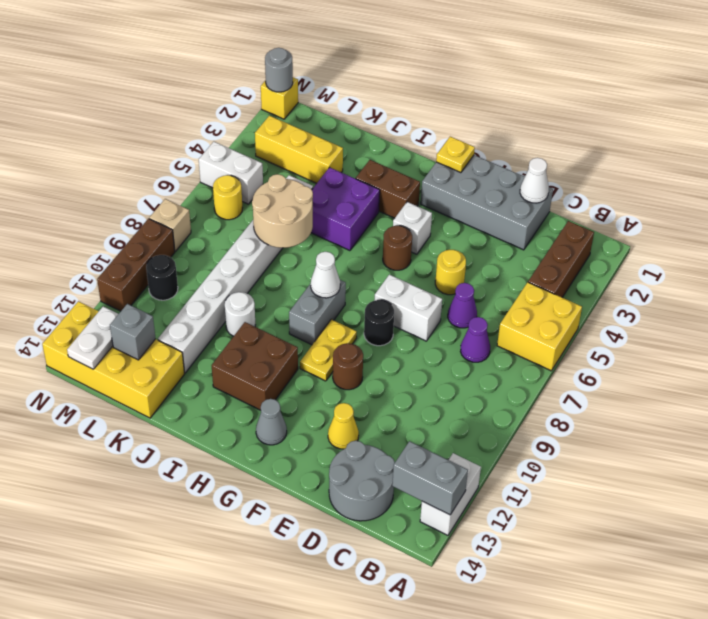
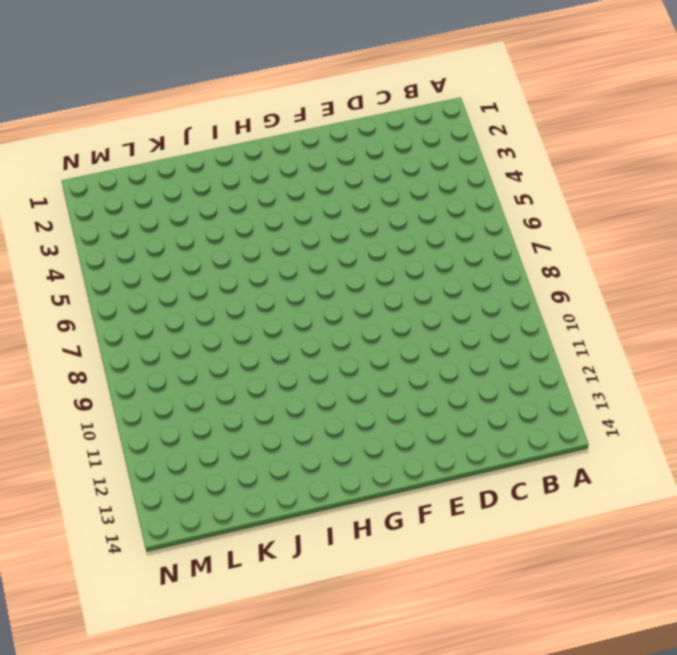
none -> yellow brick A5:B6 level 1
none -> white brick A12:A13 level 1
none -> brown brick B2:B4 level 1
none -> purple cone C7 level 1

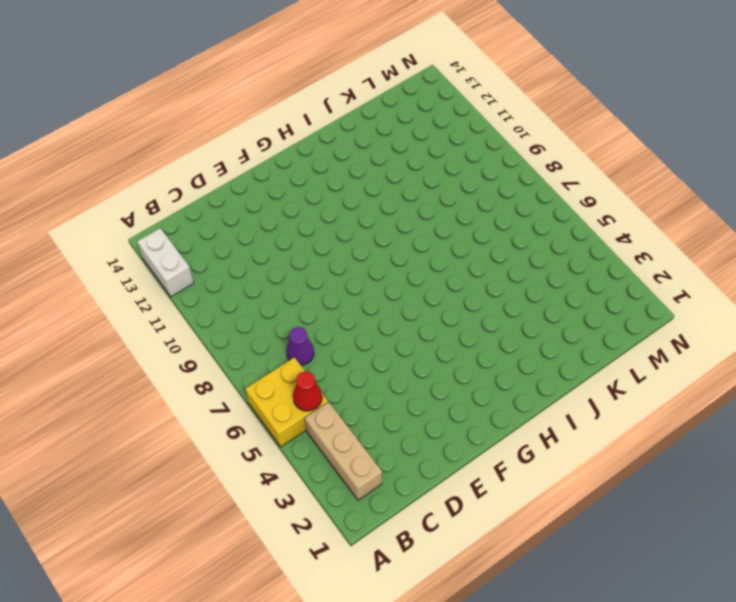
tan brick B2:B4 level 1 -> brown brick B2:B4 level 1
red cone B5 level 2 -> none
none -> grey round brick C13:D14 level 1
none -> grey brick D1:G2 level 1
none -> purple cone D6 level 1
none -> yellow round brick E5 level 1

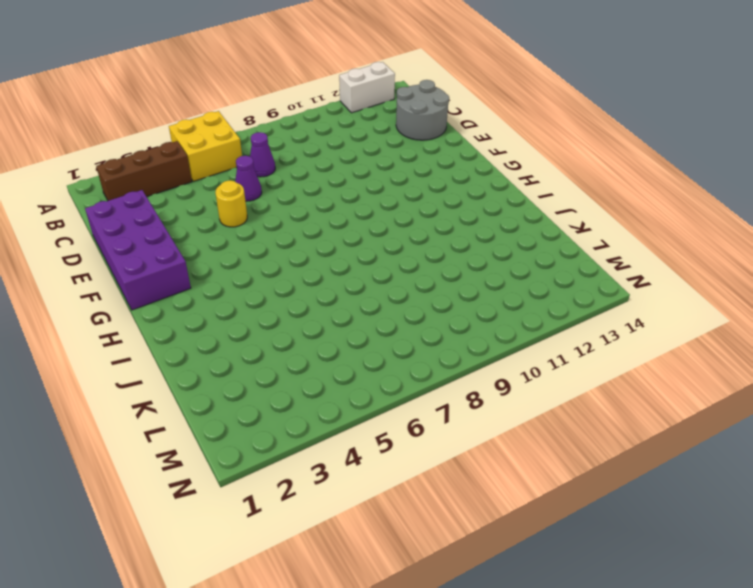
purple brick D1:G2 level 1 -> grey brick D1:G2 level 1
none -> white brick E7:F7 level 1
none -> yellow cone E12 level 1
none -> black round brick F8 level 1
none -> brown round brick F10 level 1

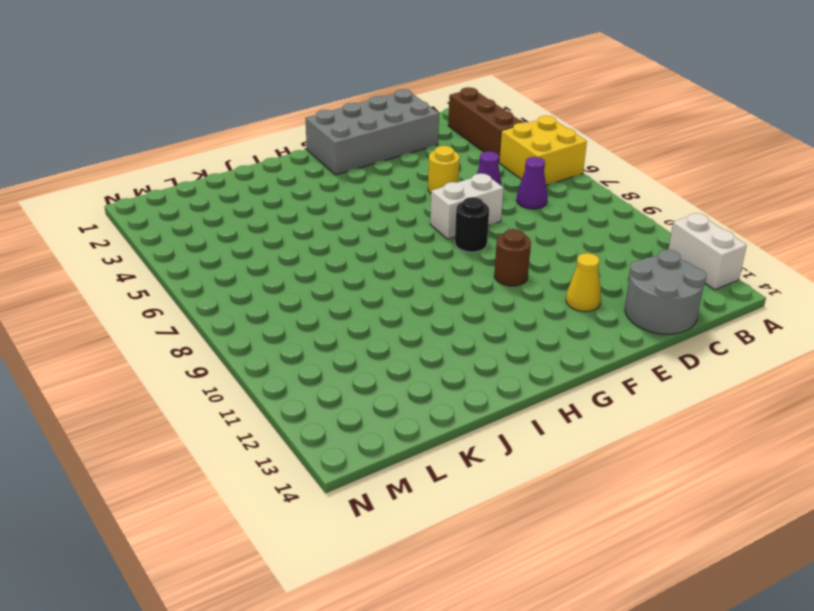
none -> white brick G4 level 1
none -> brown round brick G5 level 1
none -> yellow plate G9:G10 level 1
none -> grey cone G13 level 1

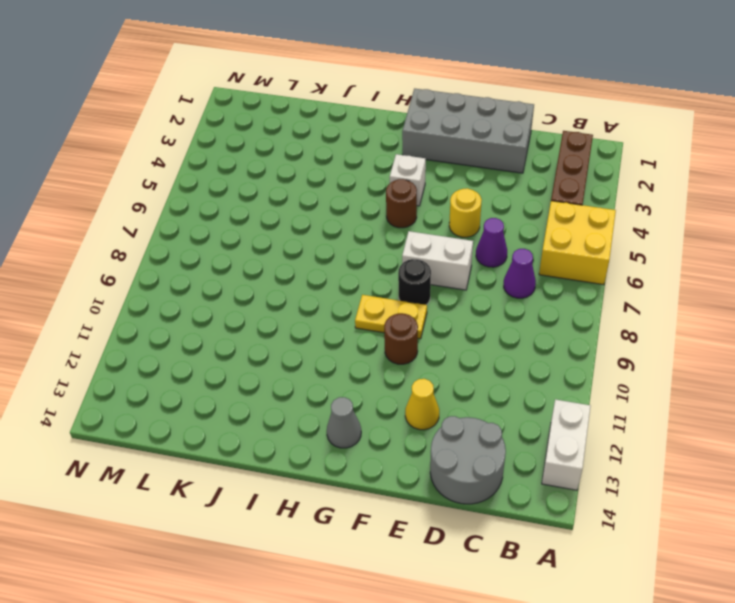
yellow plate F9:G9 level 1 -> yellow plate G9:G10 level 1
none -> brown brick H3:I3 level 1
none -> grey brick H8:H9 level 1
none -> brown brick H11:I12 level 1
none -> purple brick I4:J5 level 1

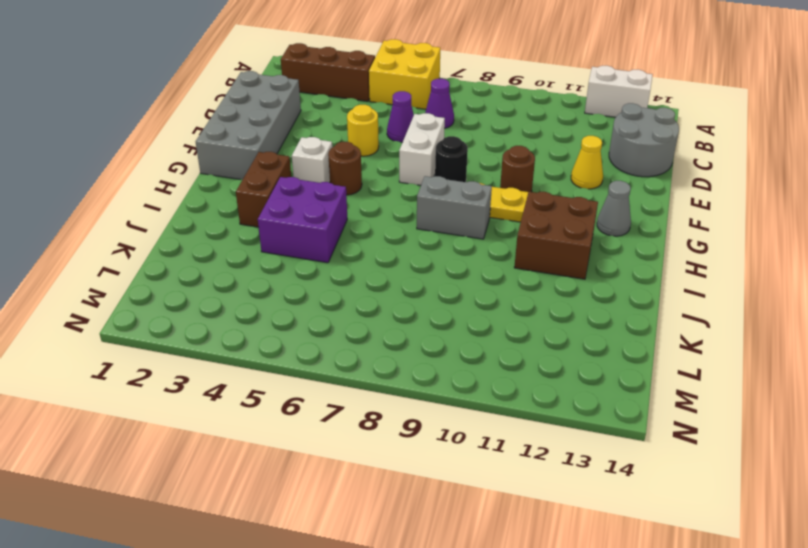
none -> white round brick J10 level 1
none -> yellow brick K3:M3 level 1
none -> white brick K5:K12 level 1
none -> yellow brick K13:N14 level 1

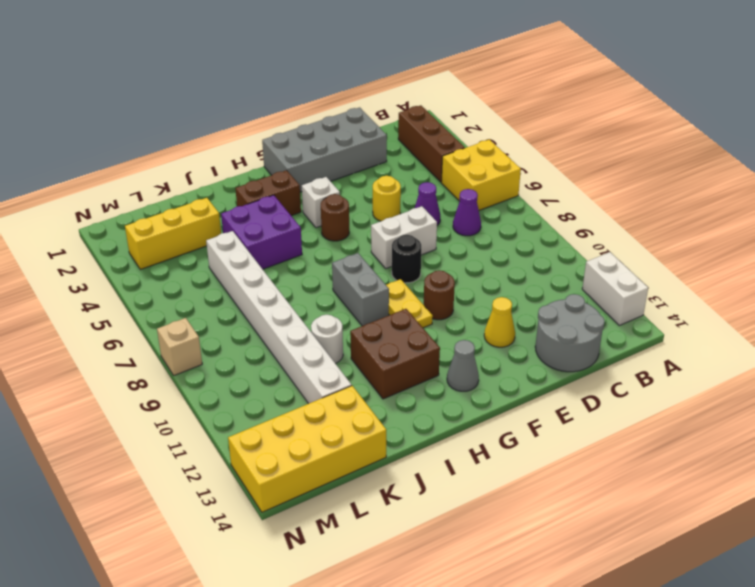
none -> white brick M5:N5 level 1
none -> yellow round brick M6 level 1
none -> black round brick M10 level 1
none -> yellow brick N1 level 1

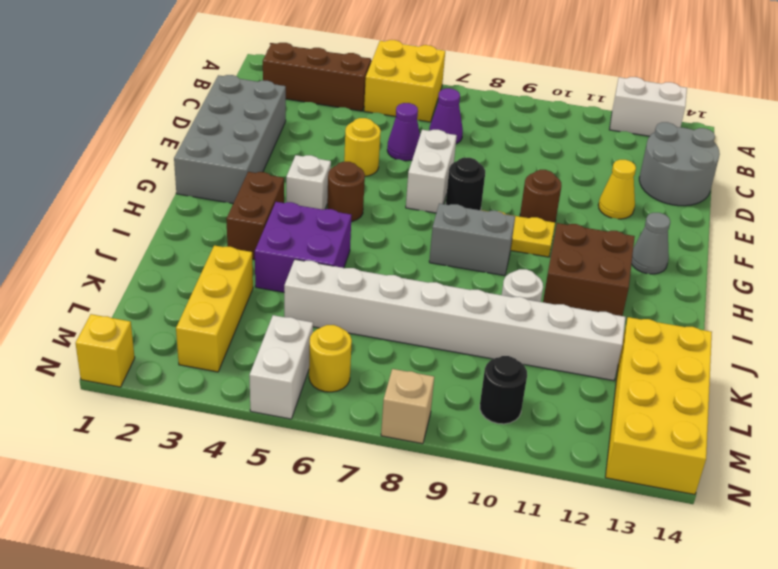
none -> brown brick N9:N11 level 1
none -> grey brick A13:B13 level 2
none -> white cone D1 level 2
none -> yellow plate G1 level 2

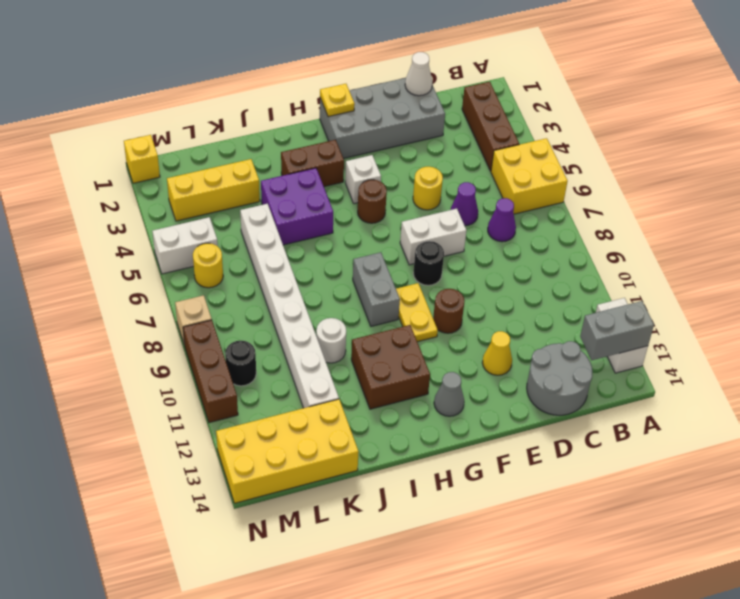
none -> white cone H8 level 2
none -> tan round brick J6:K7 level 2
none -> grey brick L13 level 2
none -> white plate M13:M14 level 2

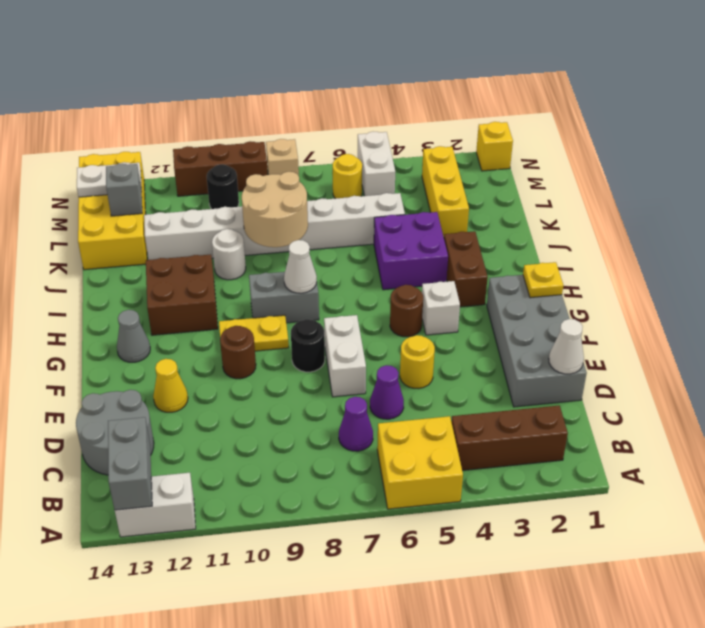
tan round brick J8:K9 level 2 -> tan round brick J6:K7 level 2
none -> grey round brick N1 level 2

